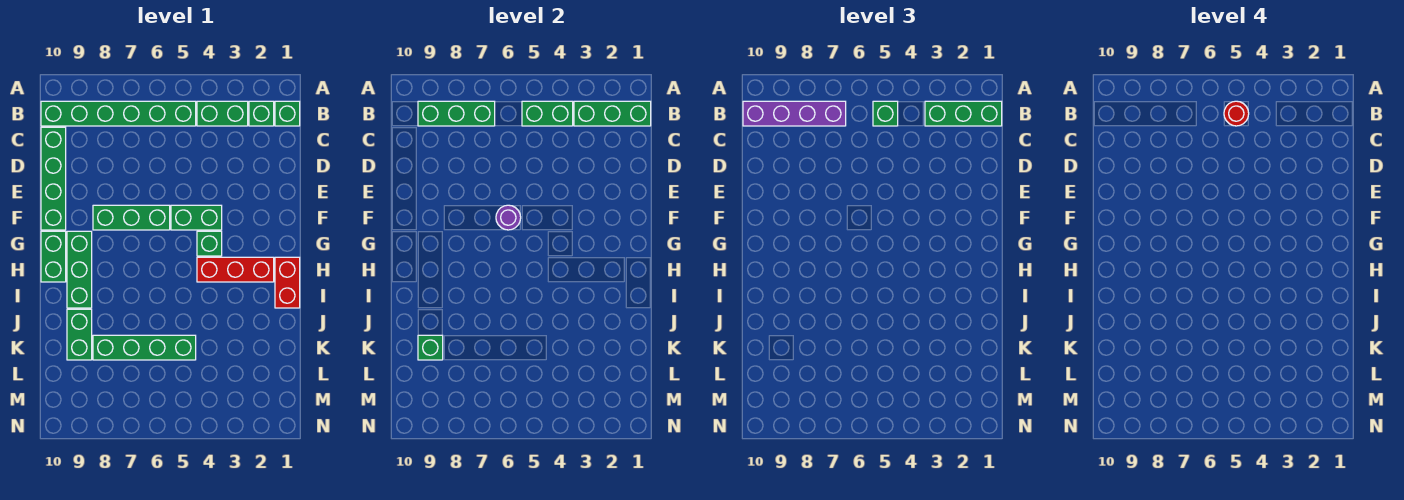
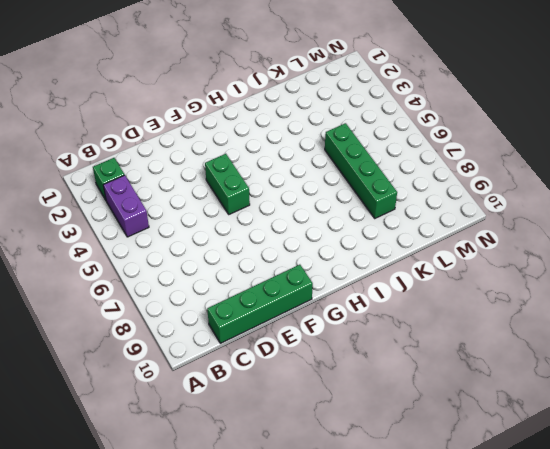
purple brick B3:B4 level 1 -> green brick B3:B4 level 1
none -> green brick B1 level 1
none -> green brick B5:B10 level 1
none -> green brick F6:F8 level 1

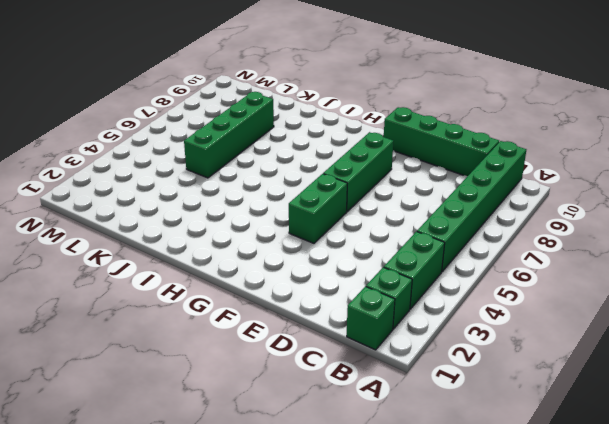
none -> green brick G4 level 1
none -> green brick G9:I9 level 1
none -> green brick G10:H10 level 1

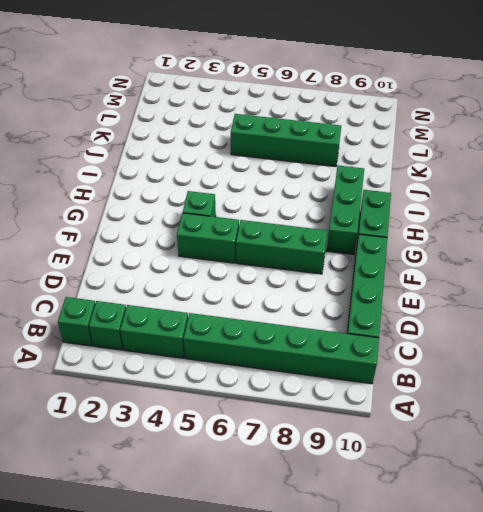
none -> red brick H1:I1 level 1
none -> red brick H2:H4 level 1
none -> green brick J9:K9 level 1

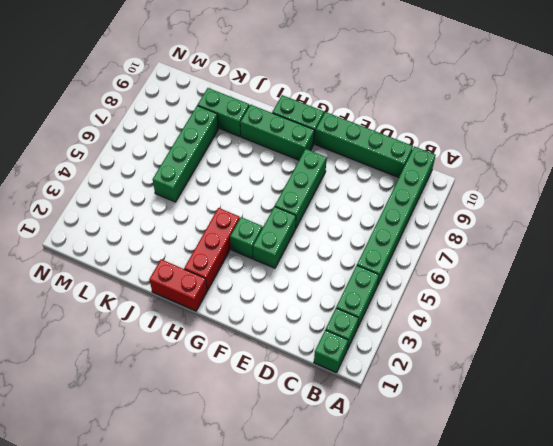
none -> green brick B1:B3 level 2
none -> green brick B4:B5 level 2
none -> green brick B7:B9 level 2

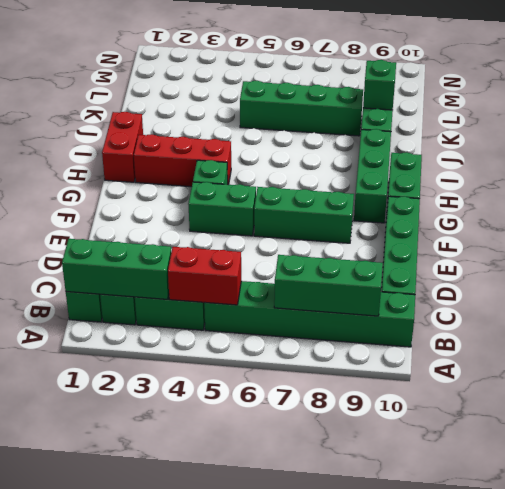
red brick B4:B5 level 2 -> green brick B4:B5 level 2
none -> purple round brick F6 level 2
none -> green brick B1:B3 level 3
none -> green brick B5 level 3

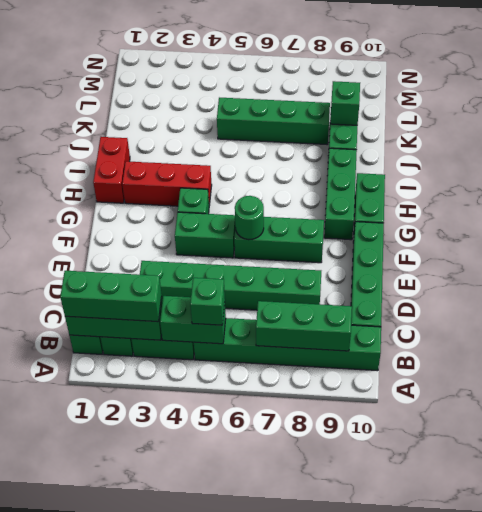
green brick D3:D8 level 1 -> none
green round brick F6 level 2 -> purple round brick F6 level 2
none -> purple brick B7:B10 level 3
none -> red round brick B5 level 4

